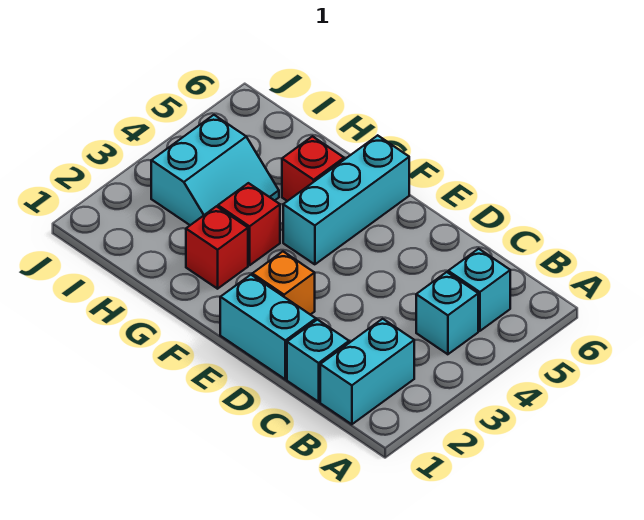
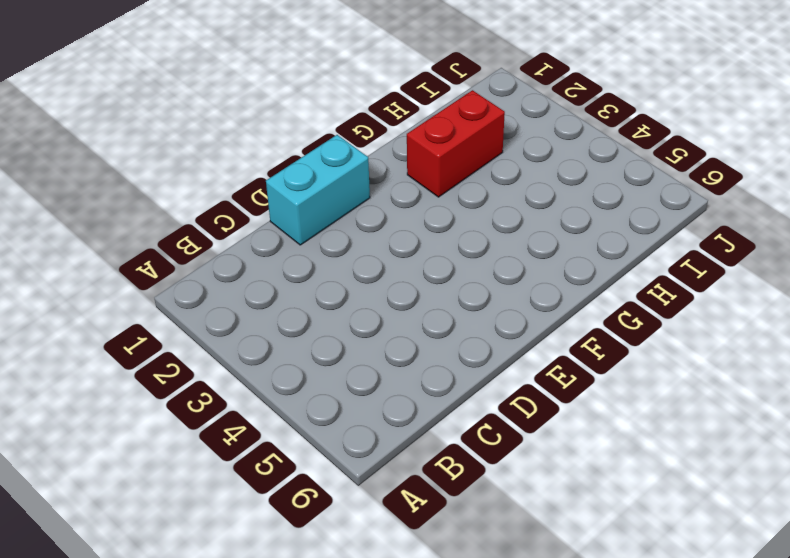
red brick G2:H2 level 1 -> red brick G2 level 1
none -> cyan brick B1:B2 level 1
none -> cyan brick B4 level 1

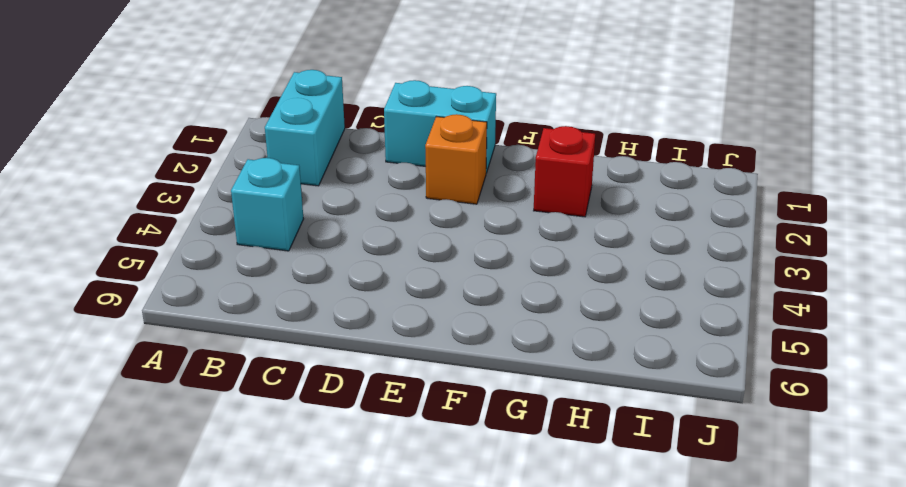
none -> cyan brick B5 level 1
none -> cyan brick C1 level 1

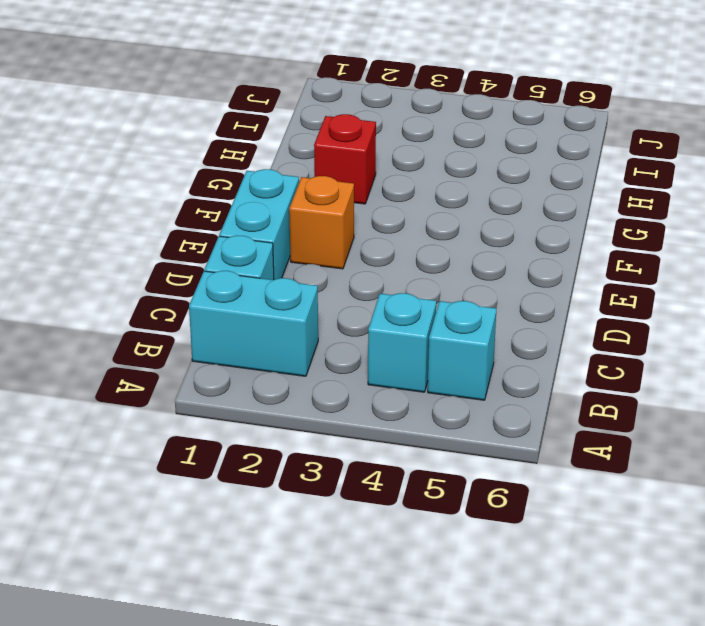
none -> cyan brick F4:F6 level 1
none -> red brick G3 level 1

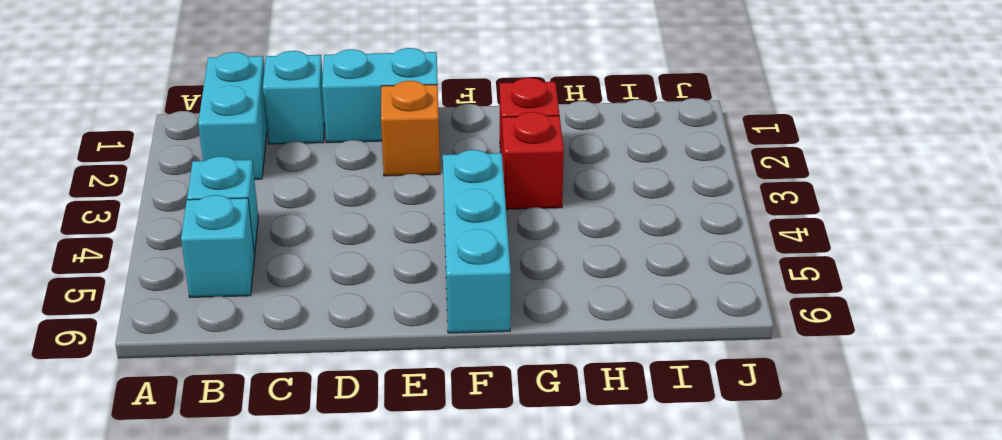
none -> red brick G5 level 1
none -> cyan slope H3:I4 level 1 top I

